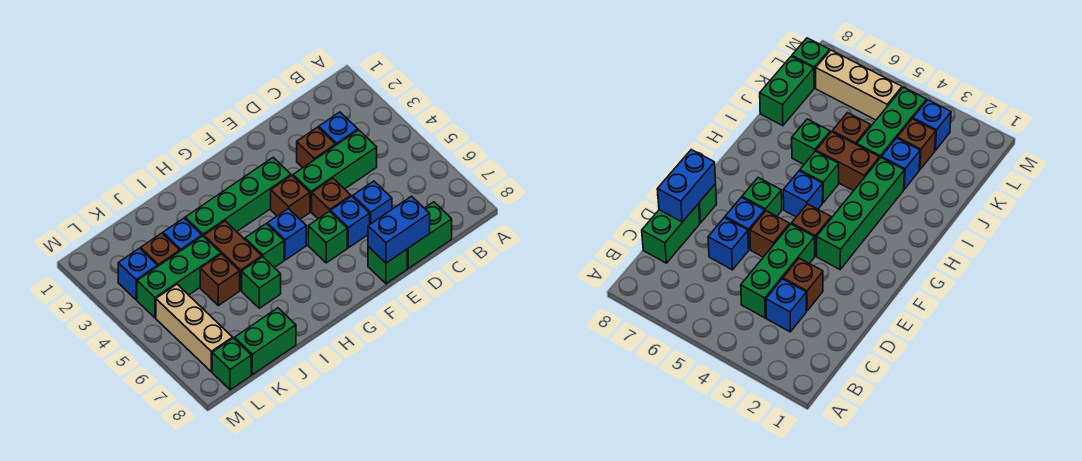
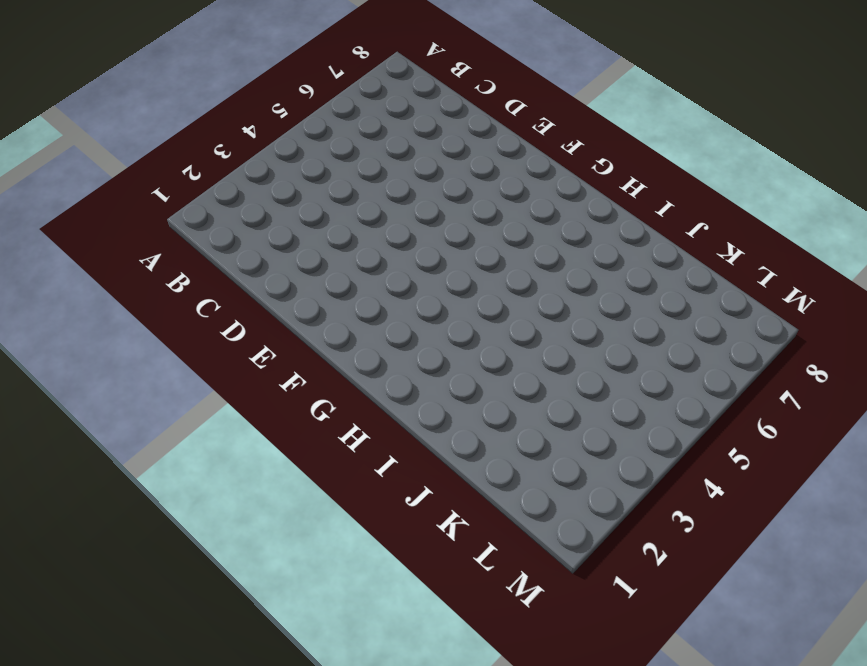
none -> blue brick C3 level 1
none -> green brick C4:E4 level 1
none -> green brick C8:D8 level 1

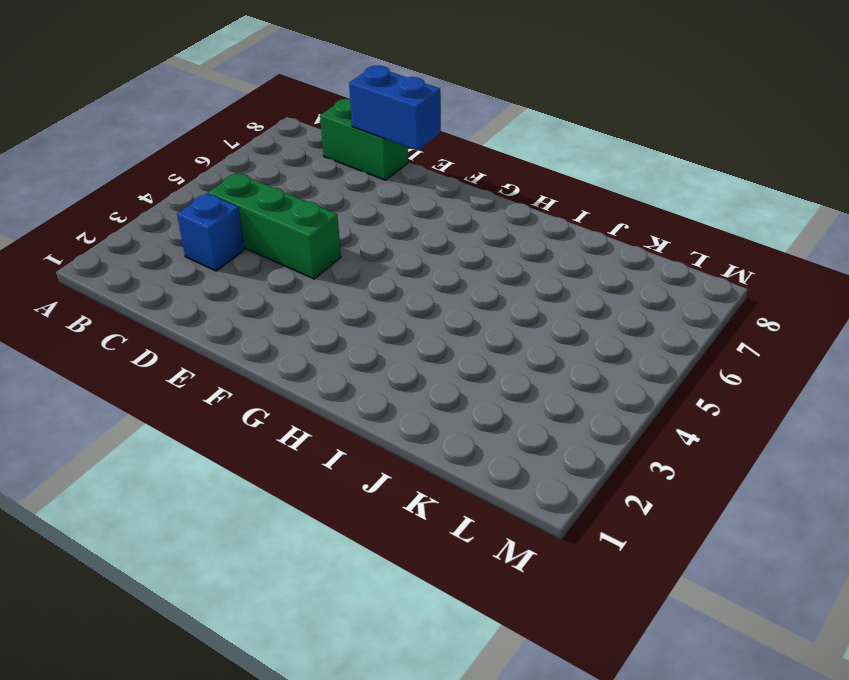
none -> brown brick D3 level 1
none -> blue brick D6 level 1
none -> brown brick E5 level 1

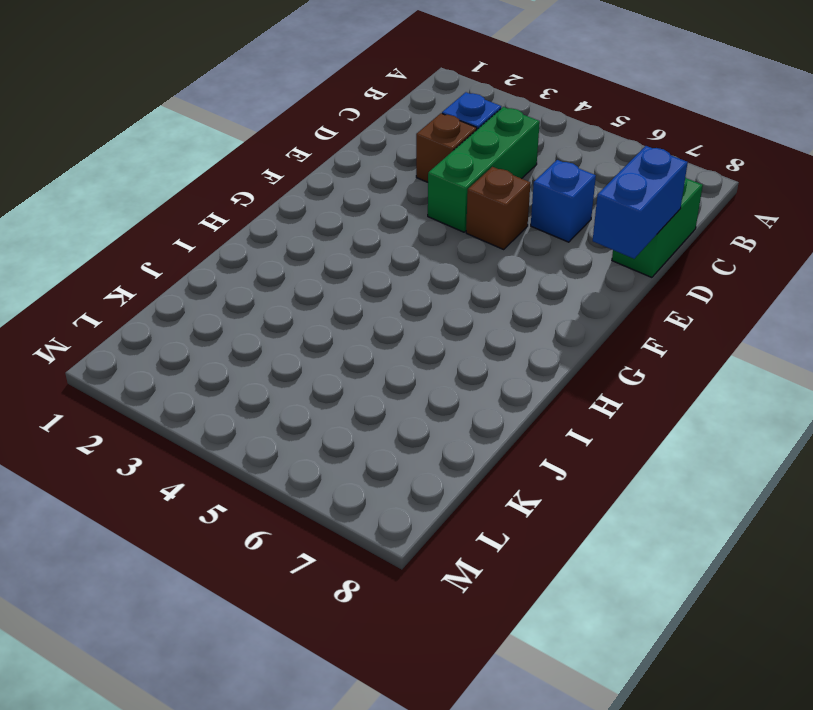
none -> blue brick E6 level 1
none -> green brick E8 level 1
none -> green brick F3:I3 level 1

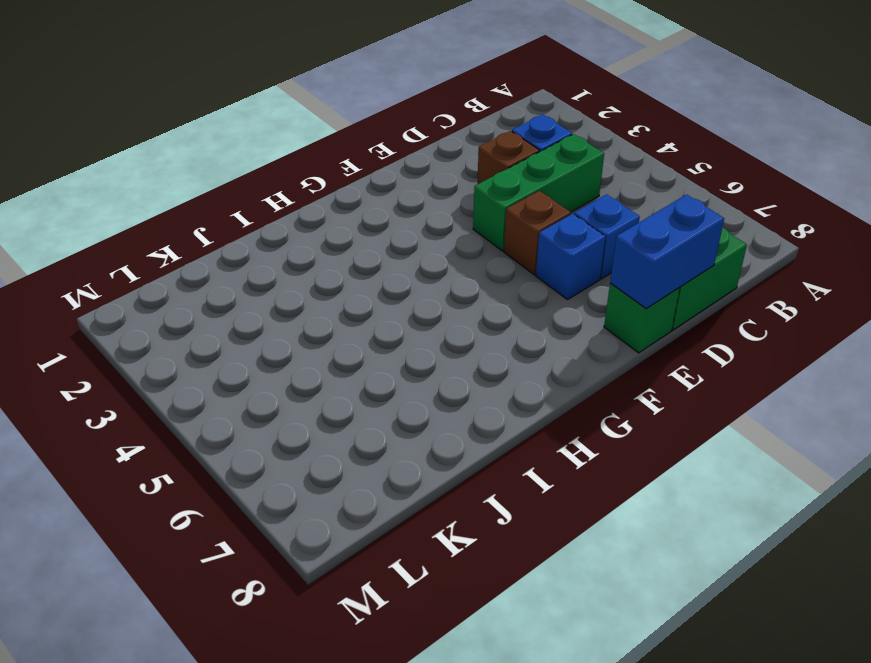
none -> green brick F3:I3 level 1
none -> brown brick F4 level 1
none -> green brick F6 level 1

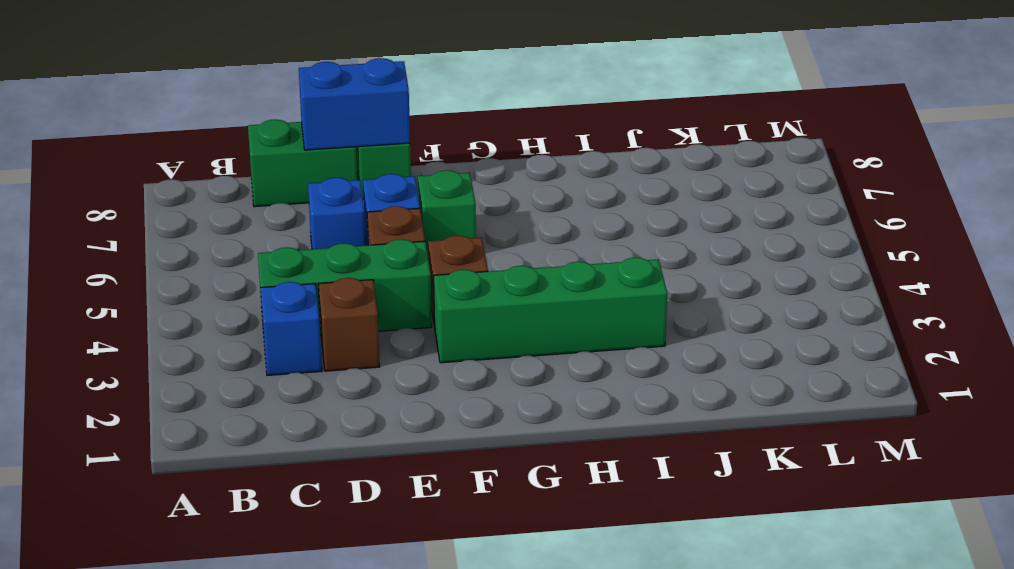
none -> blue brick G5 level 1
none -> green brick H5 level 1
none -> brown brick I4:I5 level 1

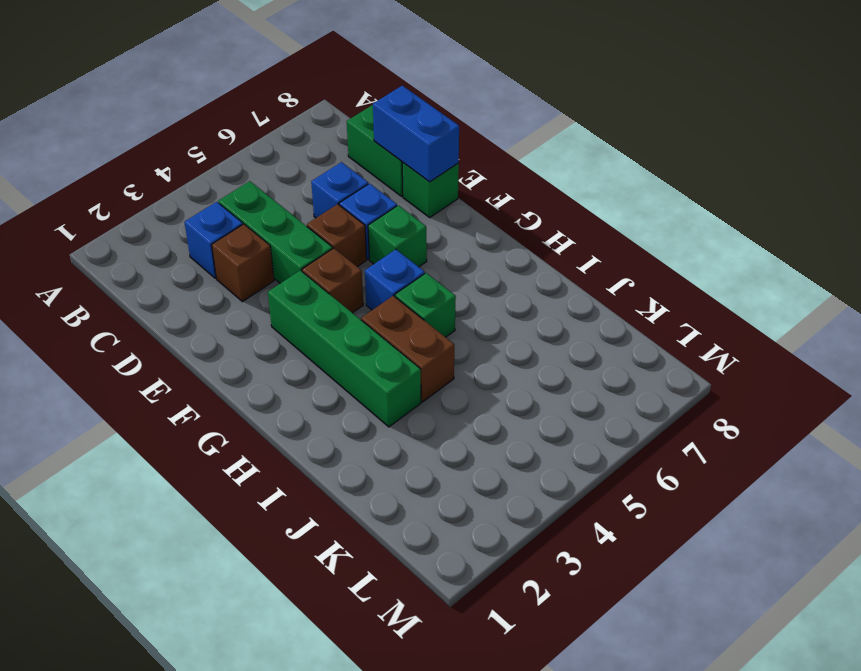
brown brick H4:I4 level 1 -> brown brick I4:I5 level 1
none -> green brick I6 level 1
none -> blue brick J3 level 1
none -> green brick J4:L4 level 1

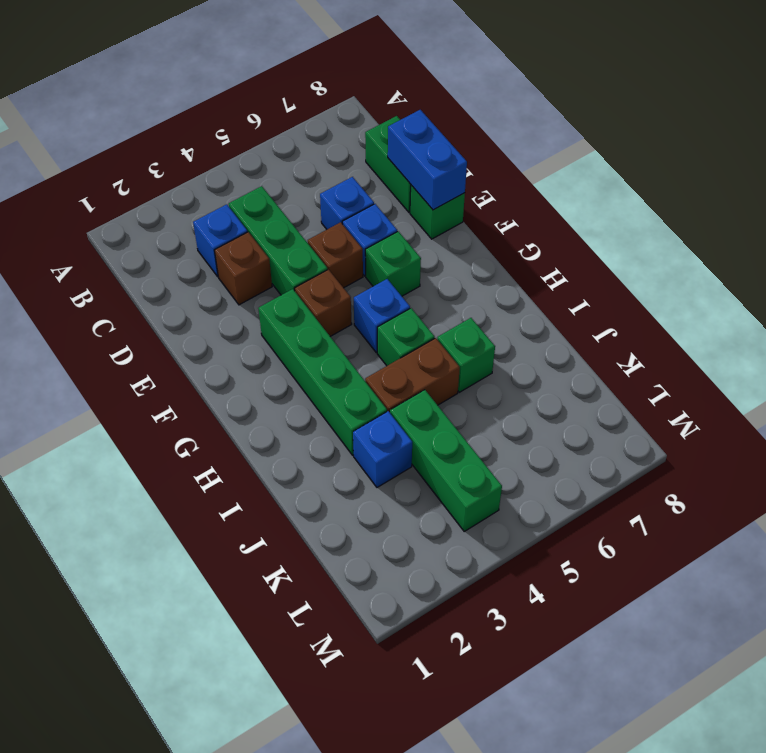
none -> brown brick J5 level 1
none -> green brick J8:K8 level 1
none -> brown brick K3 level 1

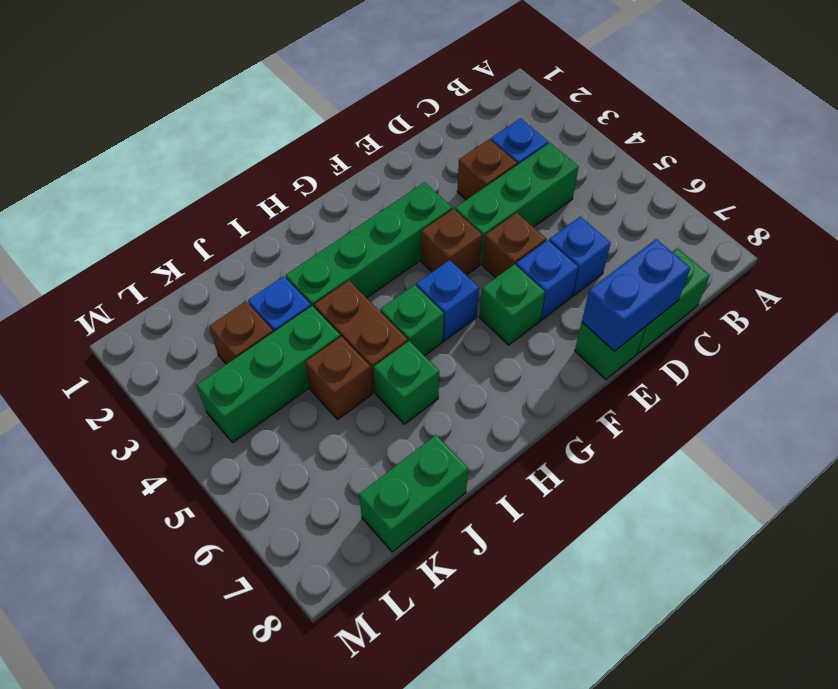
none -> blue brick L3 level 1
none -> tan brick L5:L7 level 1
none -> green brick L8 level 1

